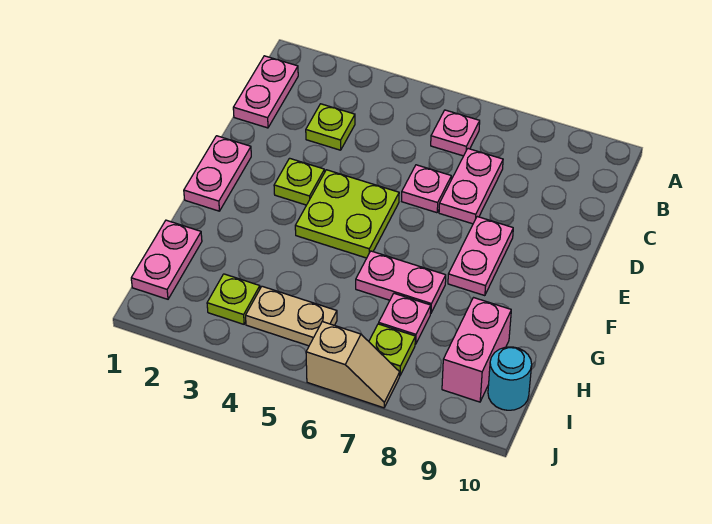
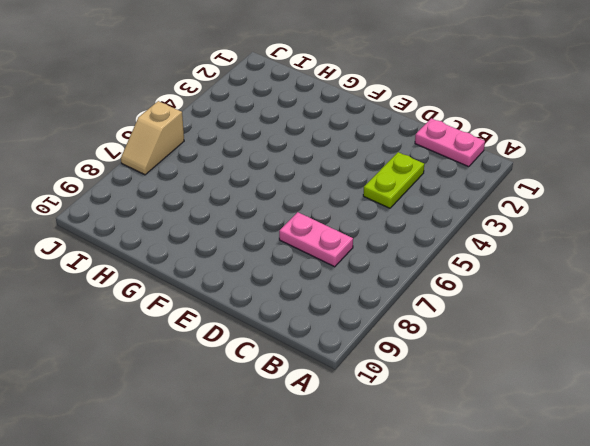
lime plate C3:C4 level 1 -> lime plate C3 level 1
none -> pink plate B6 level 1
none -> pink plate D6 level 1
none -> pink plate E1:F1 level 1

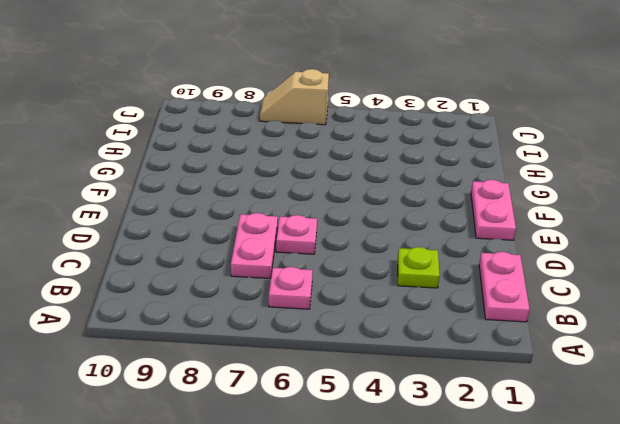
none -> lime plate E3 level 1
none -> lime plate E4:F5 level 1
none -> pink plate E8:F8 level 1

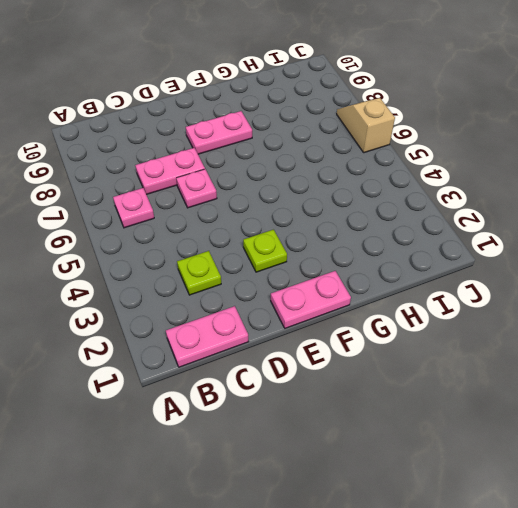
none -> lime plate E4:F5 level 1
none -> pink plate G6:G7 level 1
none -> pink plate H1:I1 level 1

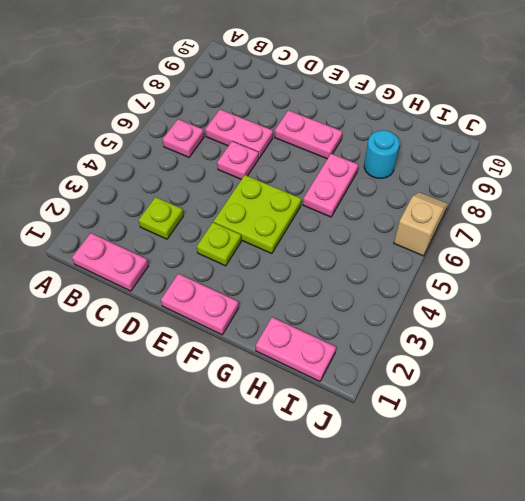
cyan round brick H8 level 1 -> cyan round brick I10 level 1
none -> pink plate H7 level 1
none -> pink brick H9:I9 level 1
none -> lime plate I3 level 1

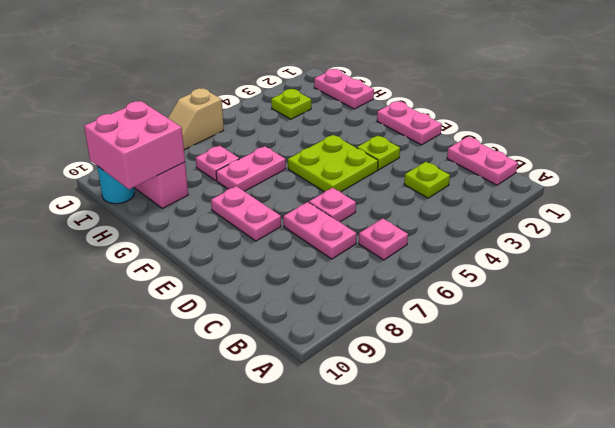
pink brick H9:I10 level 2 -> none
none -> tan plate I4:I5 level 1
none -> lime plate I7 level 1

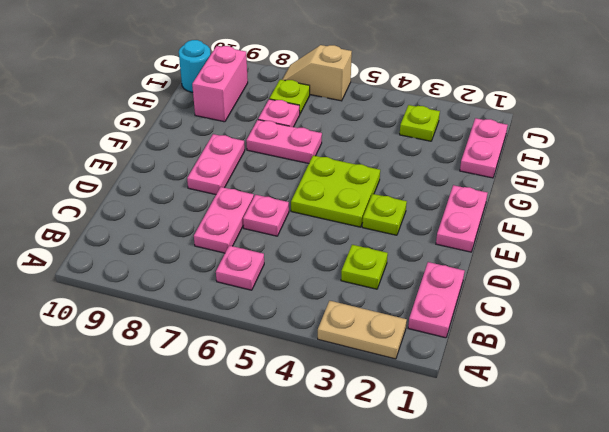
tan plate A2:A3 level 1 -> tan plate I4:I5 level 1

